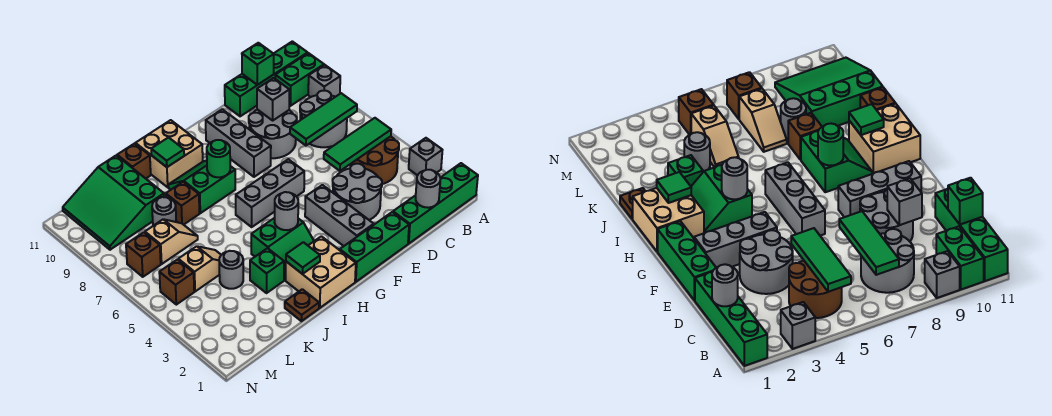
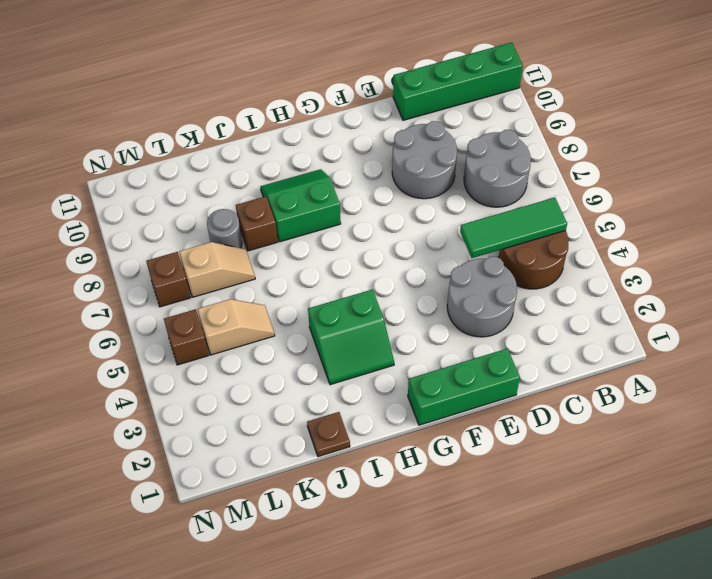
none -> green brick A1:D1 level 1
none -> grey brick A3 level 1
none -> grey brick A9 level 1
none -> green brick A10:B10 level 1

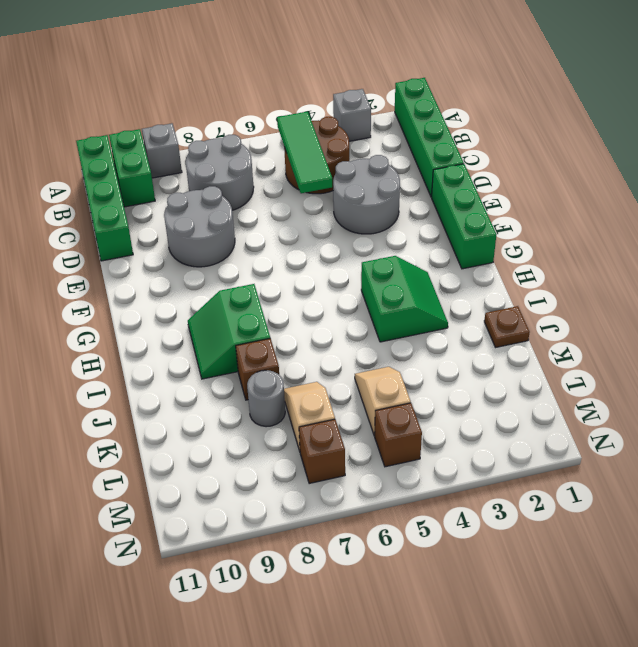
none -> grey brick F2:F4 level 1
none -> grey brick F6:H6 level 1
none -> grey brick F8:F10 level 1
none -> tan brick H1:I2 level 1

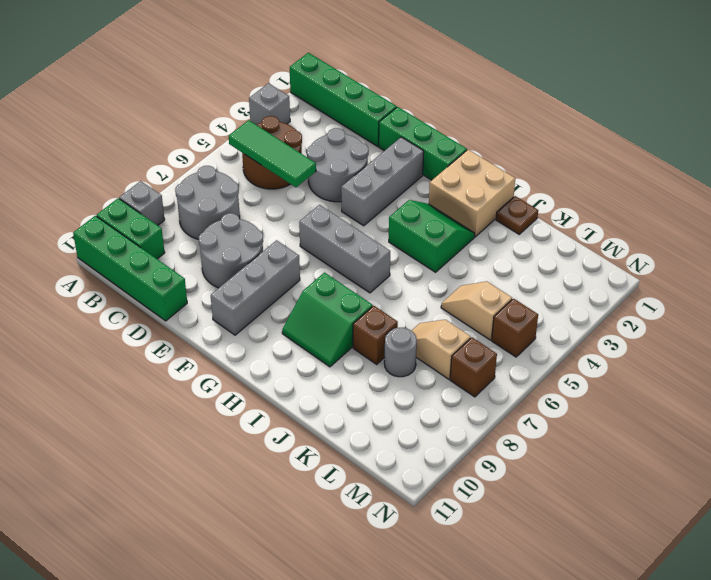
none -> tan brick H10:I11 level 1
none -> green brick J3 level 1
none -> brown brick J11 level 1
none -> grey round brick K4 level 1

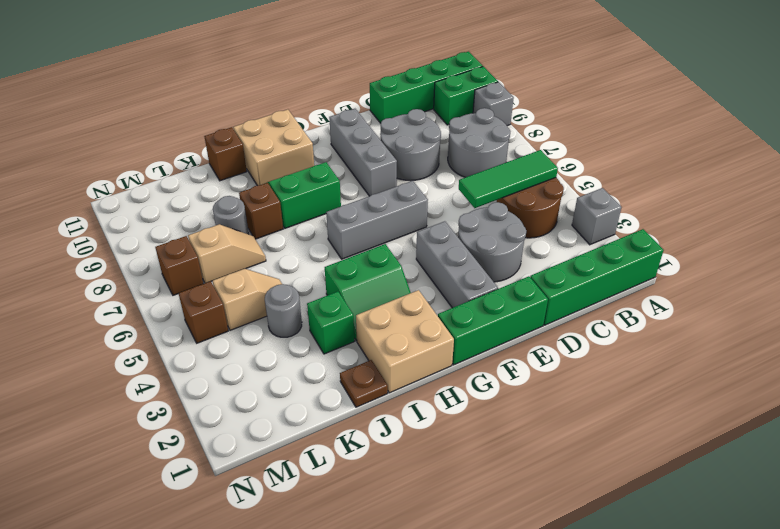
none -> green slope K9:M11 level 1 top K
none -> green tile B7:D7 level 2
none -> grey round brick C1 level 2
none -> green brick C11 level 2

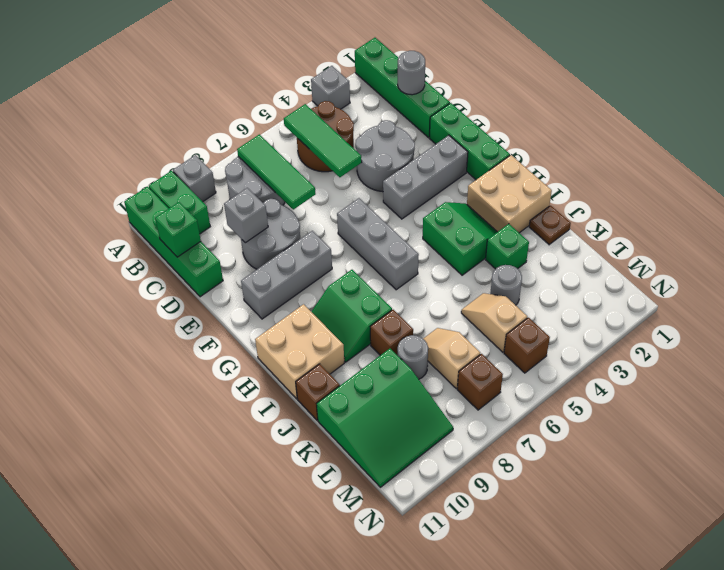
none -> grey round brick H4 level 2
none -> green round brick H8 level 2
none -> green tile I2 level 2
none -> green tile I10 level 2

